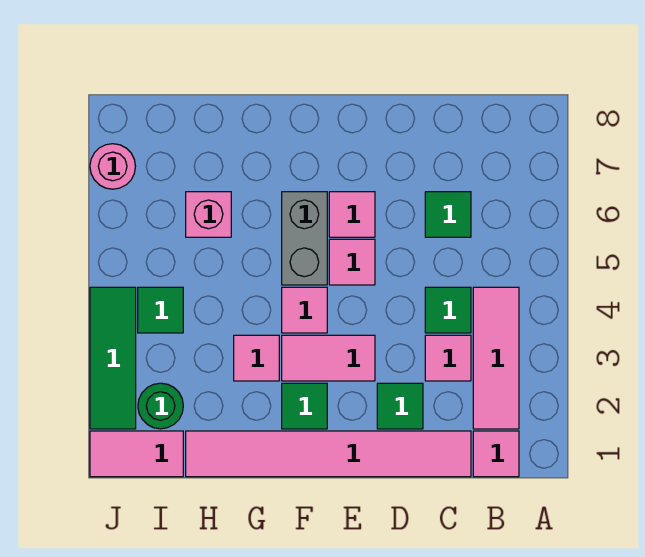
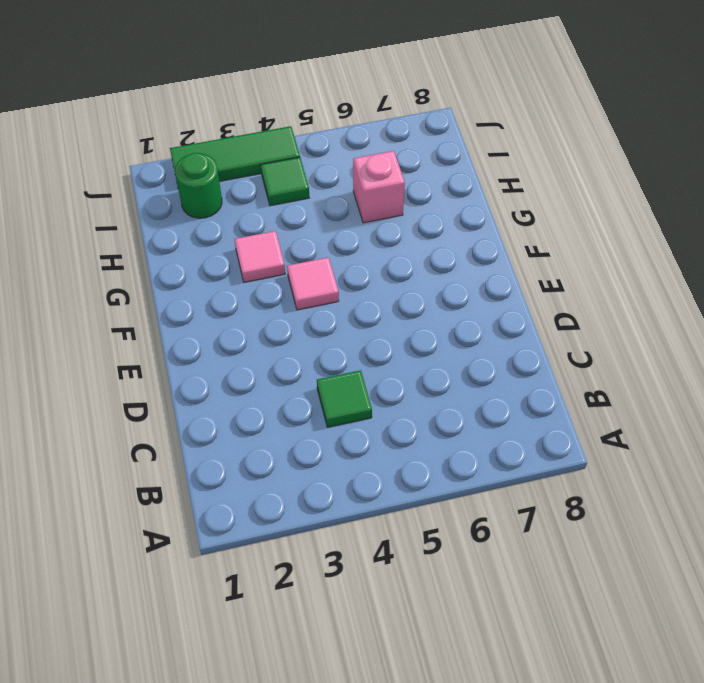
none -> pink tile B1 level 1
none -> pink tile B2:B4 level 1
none -> pink tile C1:H1 level 1

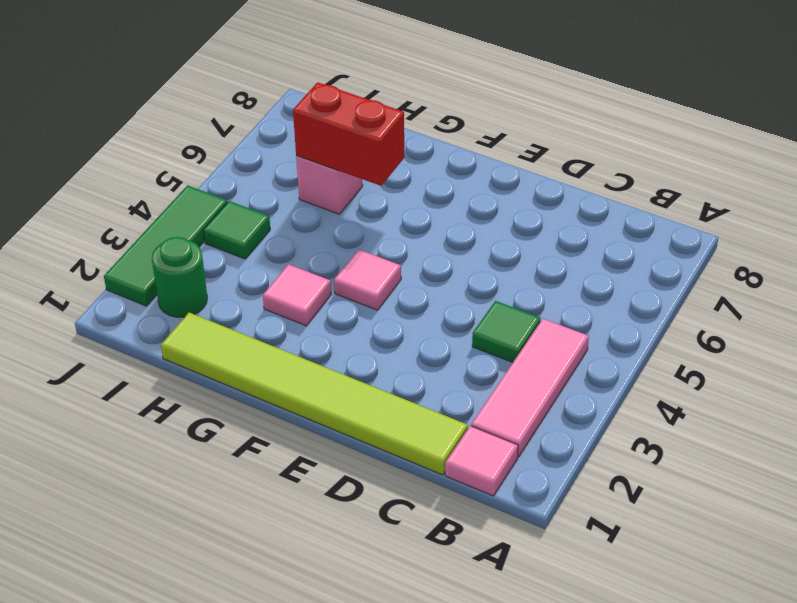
lime tile C1:H1 level 1 -> pink tile C1:H1 level 1
red brick G6:H6 level 2 -> none
none -> pink tile C3 level 1
none -> green tile C6 level 1
none -> green tile D2 level 1

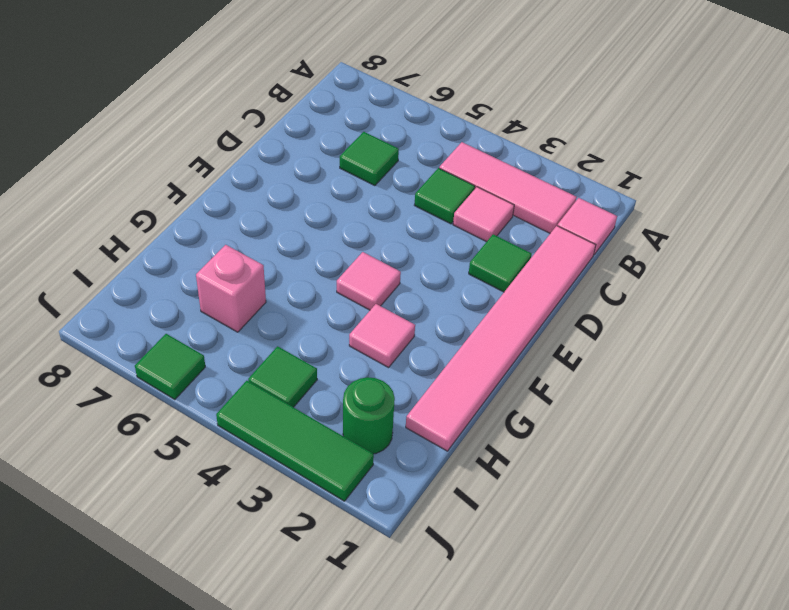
green tile J6 level 1 -> green tile F2 level 1
none -> pink tile E3:F3 level 1
none -> pink tile E5 level 1
none -> pink tile E6 level 1

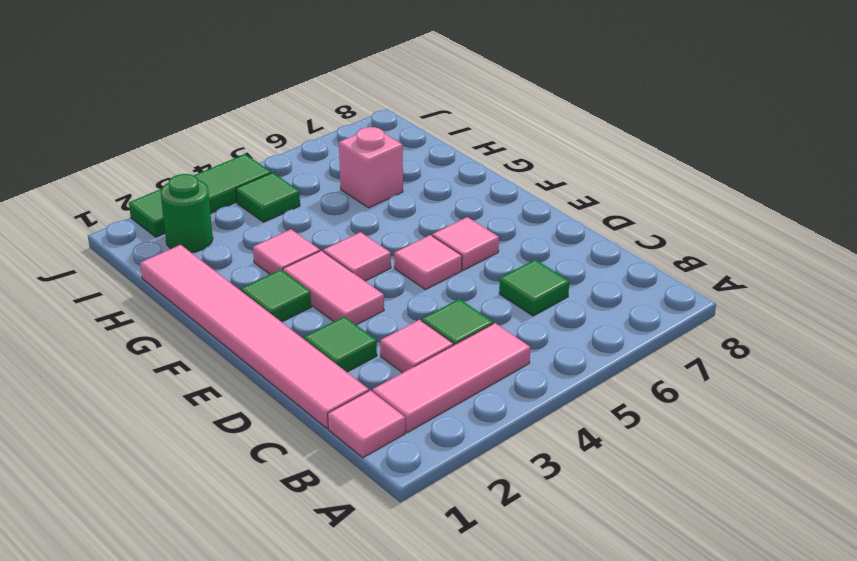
none -> grey brick F5:F6 level 1
none -> pink tile I1:J1 level 1
none -> pink round brick J7 level 1

